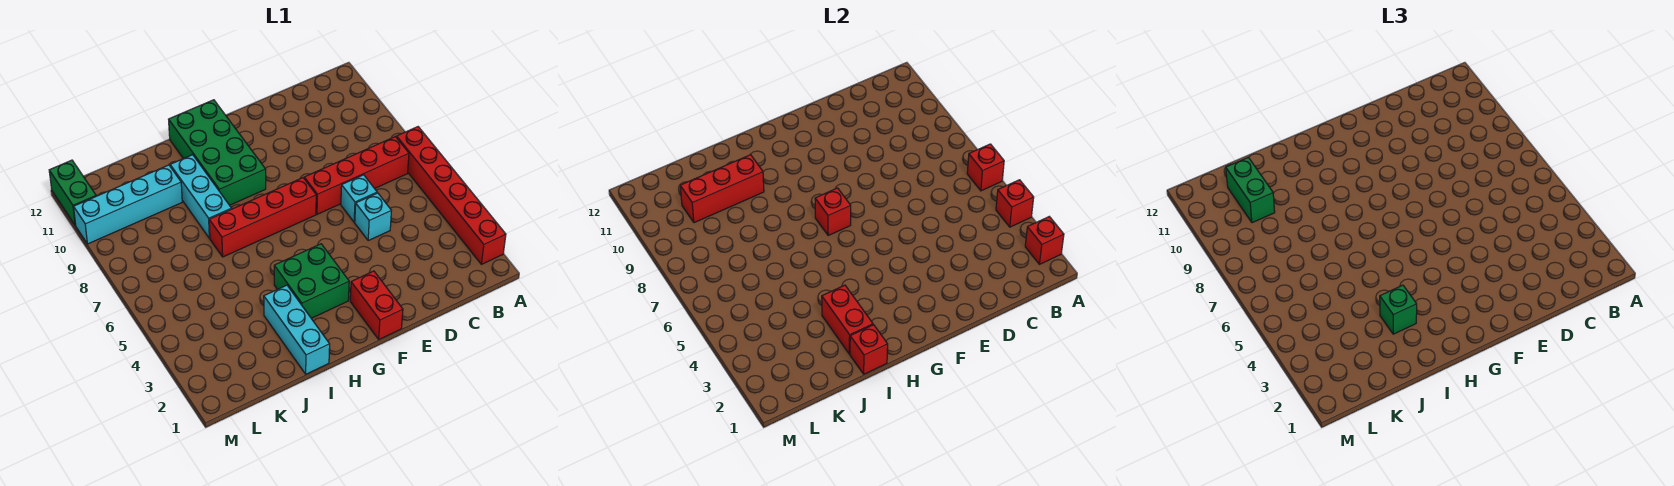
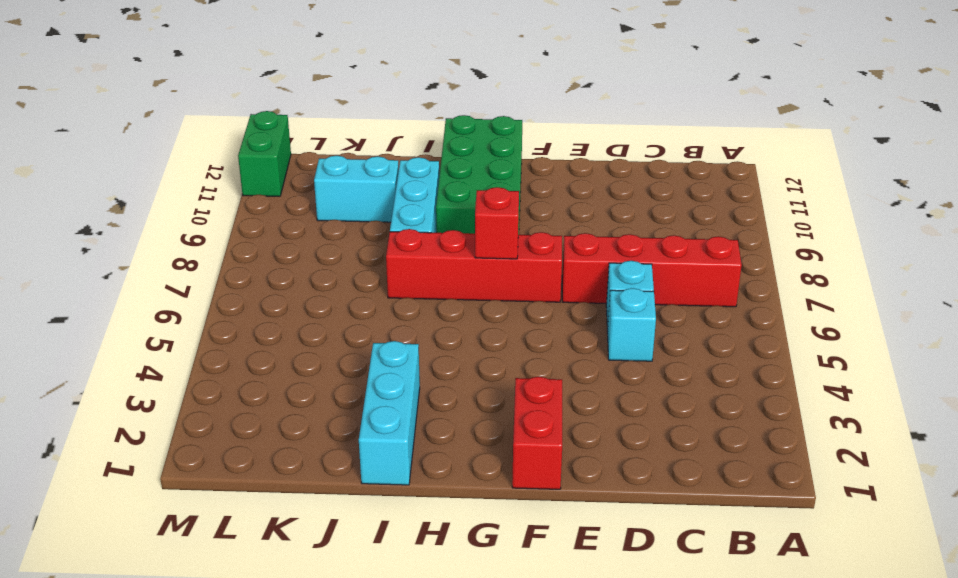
cyan brick J10:K10 level 1 -> cyan brick J10:M10 level 1
none -> red brick A2:A7 level 1
none -> green brick G3:H4 level 1
none -> red brick A2 level 2

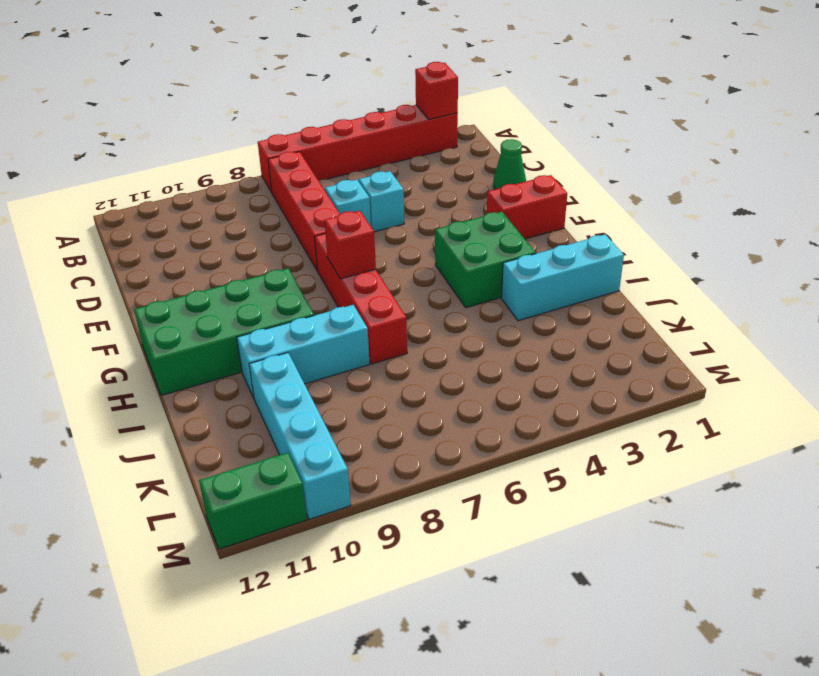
green cone D1 level 1 -> none
none -> red brick A4 level 2
none -> red brick A6 level 2
none -> red brick I1 level 2

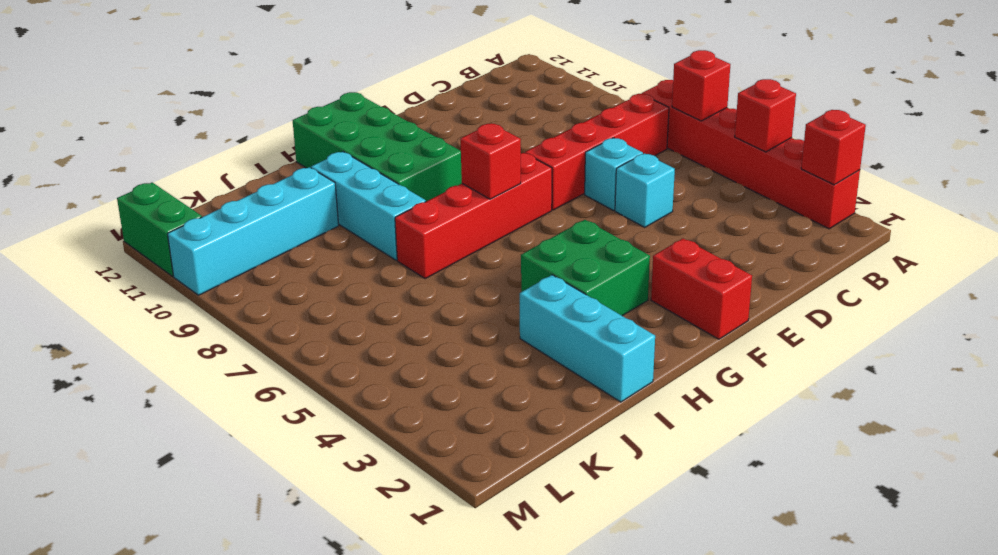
none -> red brick I1 level 2
none -> red brick I2:I3 level 2
none -> red brick I10:K10 level 2

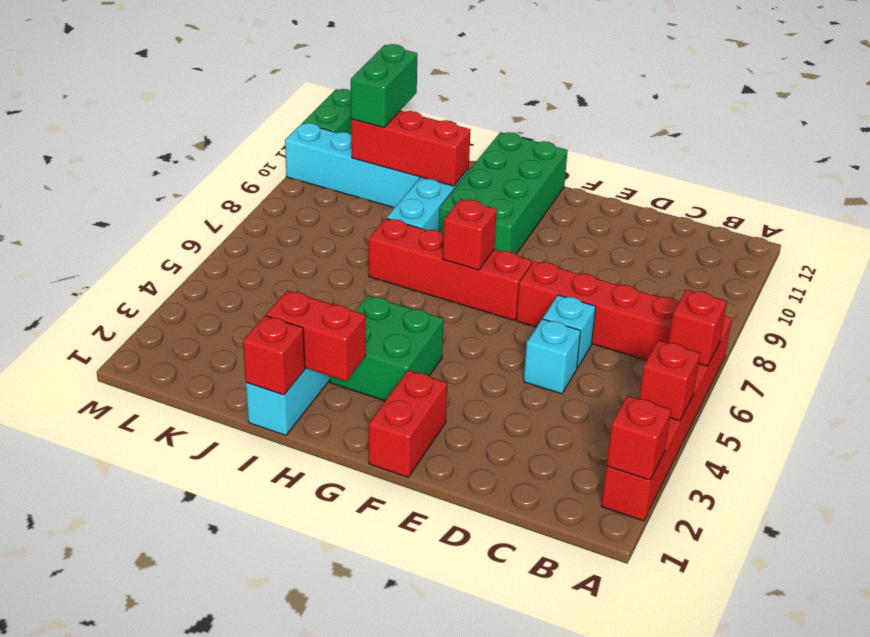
red brick H2:I2 level 2 -> red brick I2:I3 level 2
none -> green brick I3 level 3

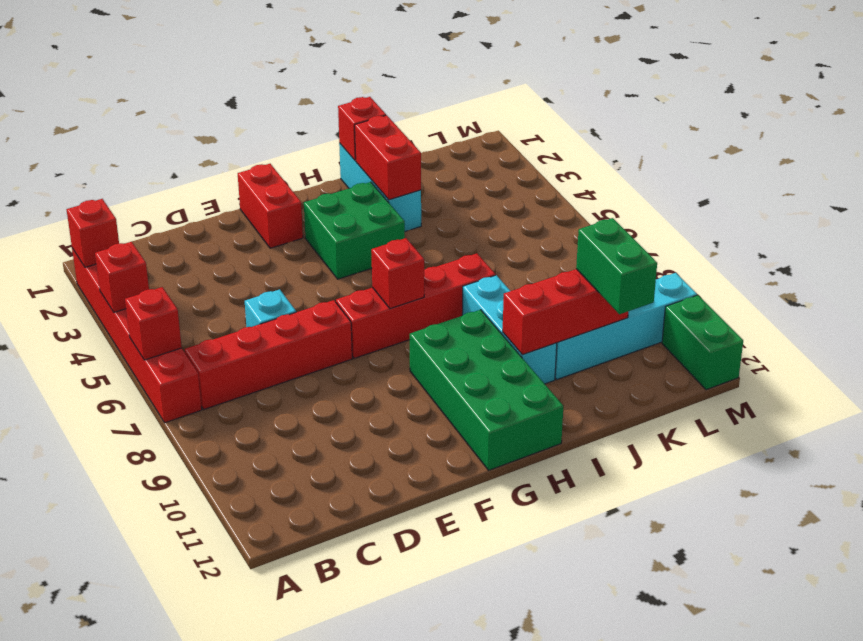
none -> cyan brick D5 level 1
none -> green brick I3 level 3

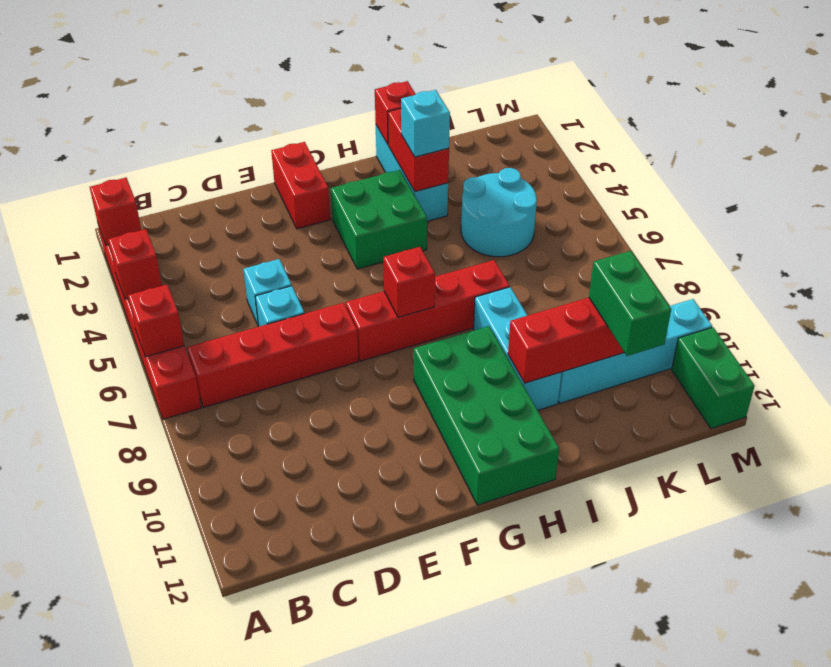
cyan brick I3 level 3 -> green brick I3 level 3
cyan round brick J4:K5 level 1 -> none

